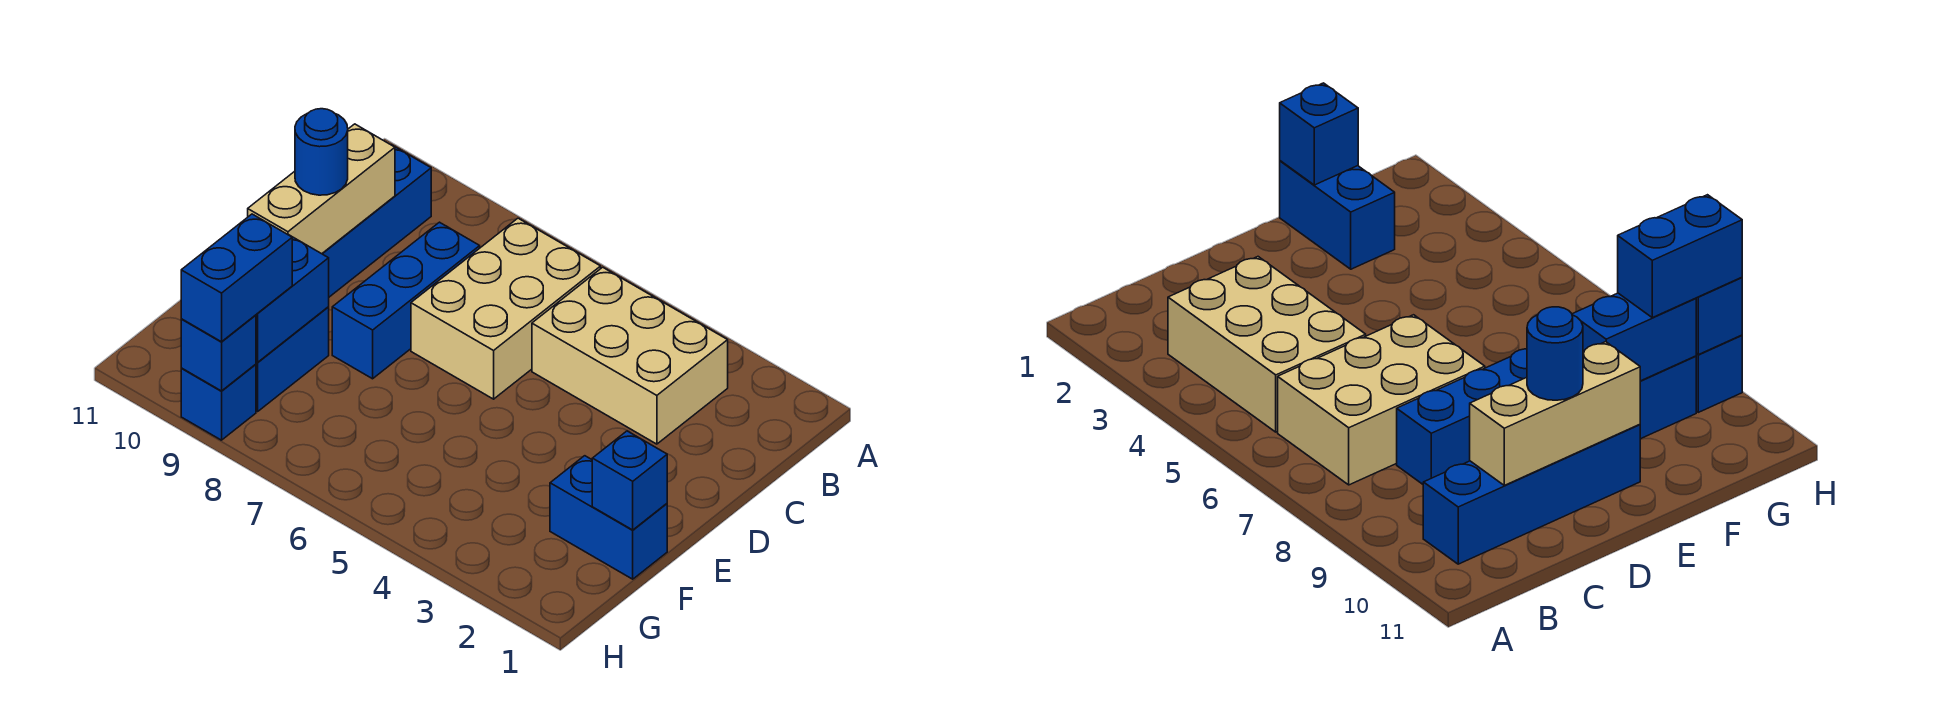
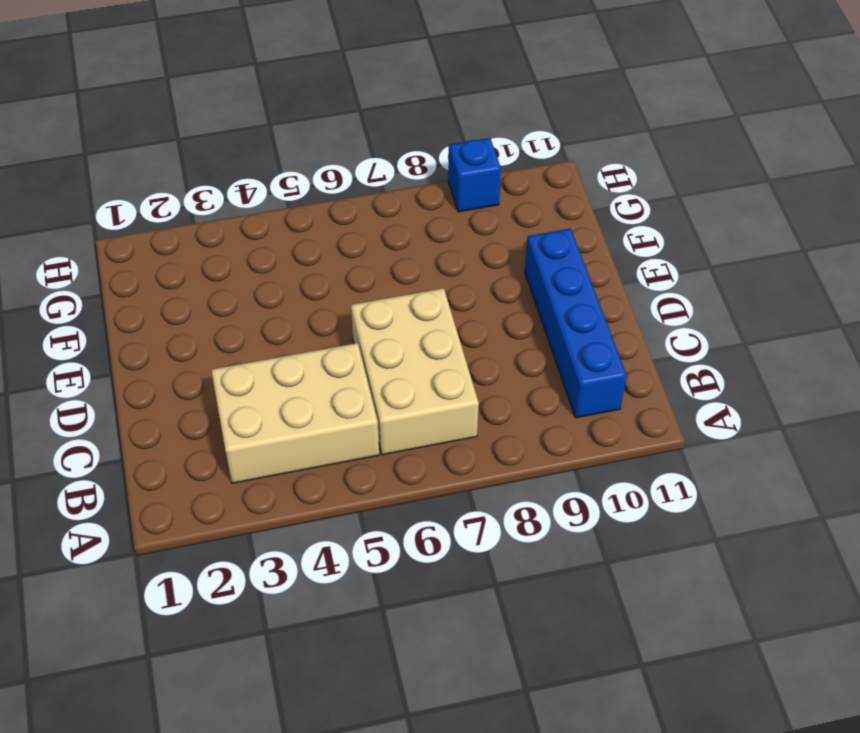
none -> blue brick C8:E8 level 1
none -> blue brick F1:F2 level 1
none -> blue brick F9:G9 level 1

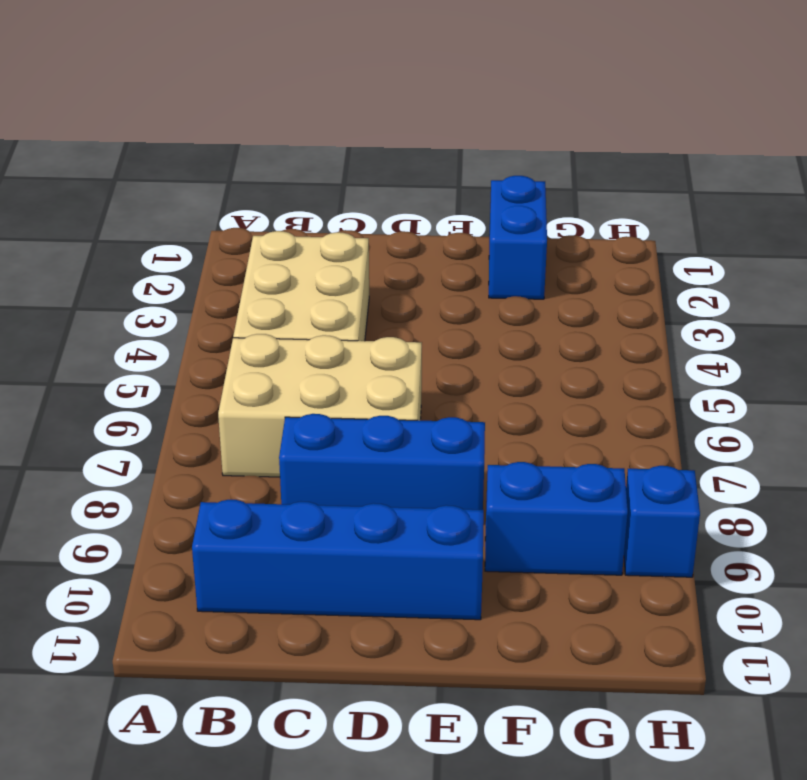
none -> tan brick C10:E10 level 2
none -> blue brick F1 level 2
none -> blue brick F9:G9 level 2

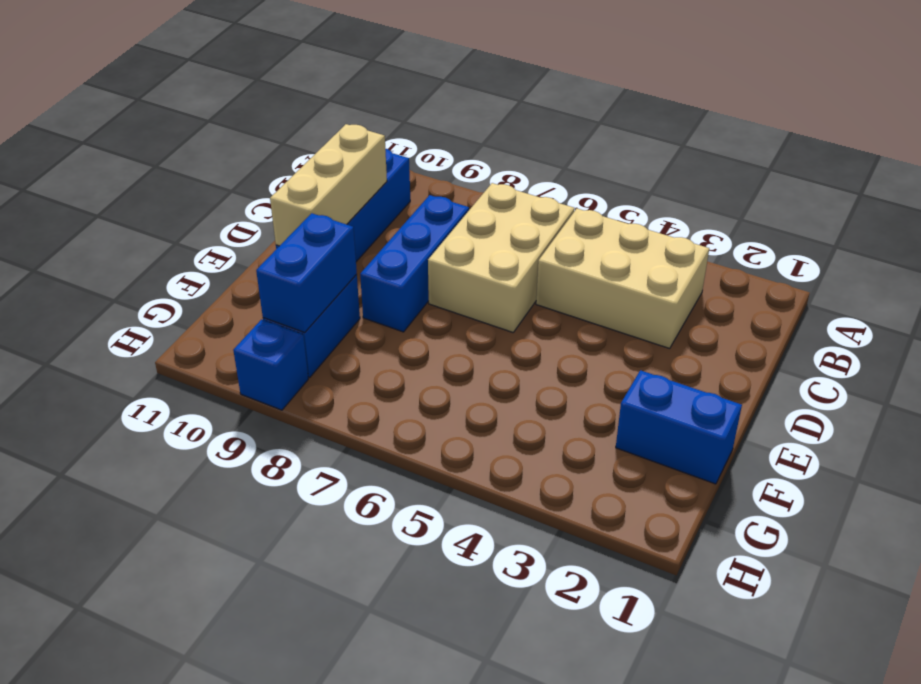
none -> blue brick F1 level 2
none -> blue brick H9 level 2
none -> blue round brick D10 level 3

